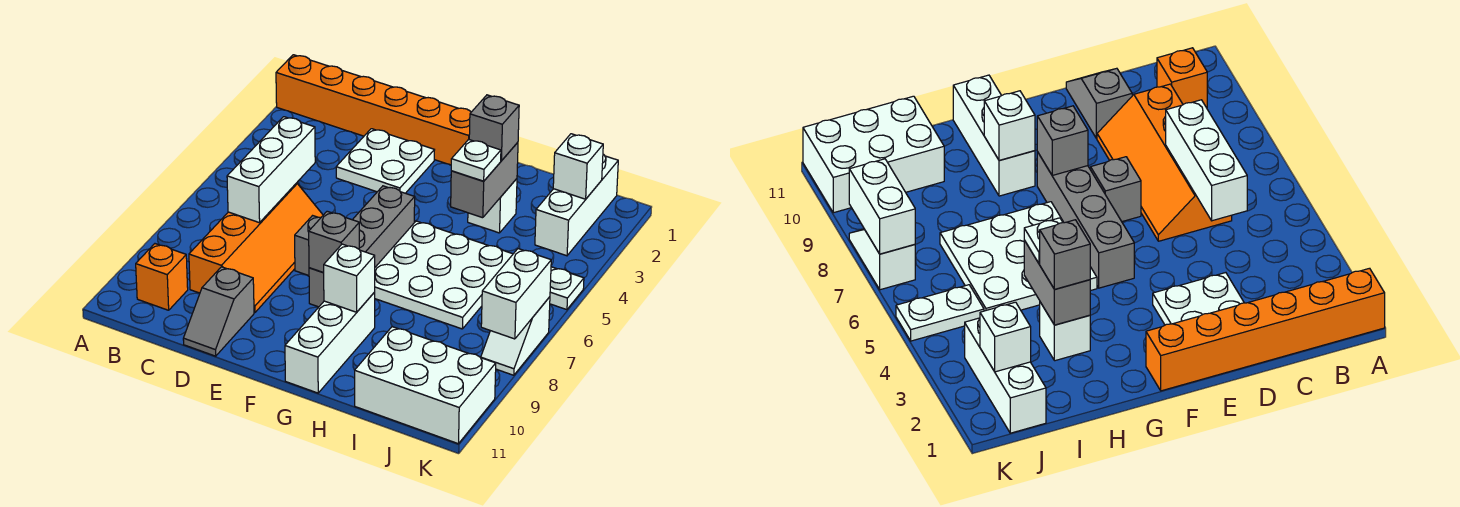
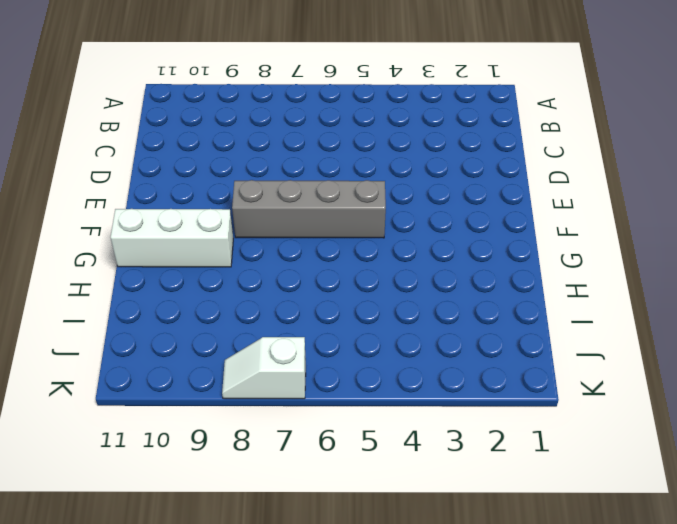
none -> orange brick A1:F1 level 1
none -> orange brick B10 level 1
none -> orange slope C6:D9 level 1 top C

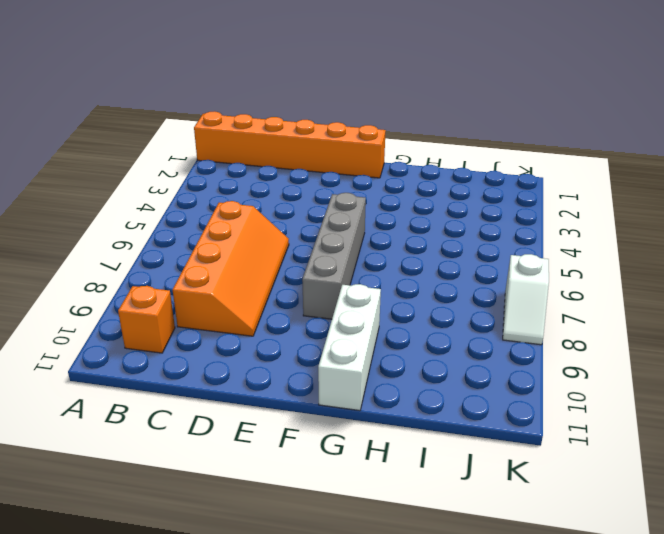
none -> white plate D2:E3 level 1
none -> grey slope D10:D11 level 1 top 10
none -> grey brick E7 level 1

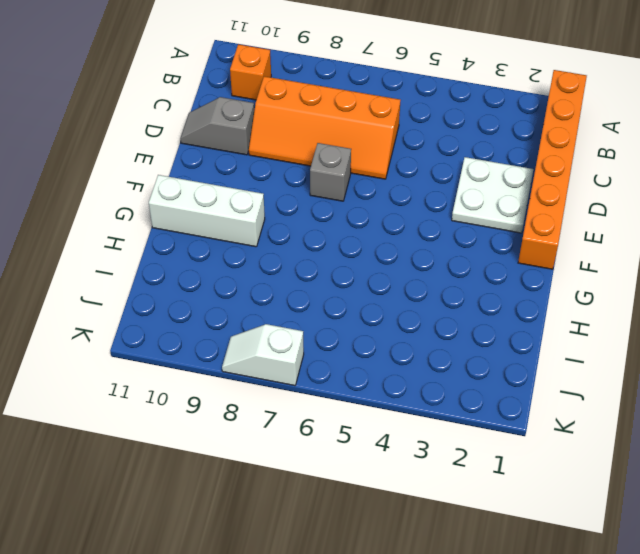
none -> grey brick F5:F8 level 1
none -> white plate G5:I7 level 1
none -> white brick H3 level 1

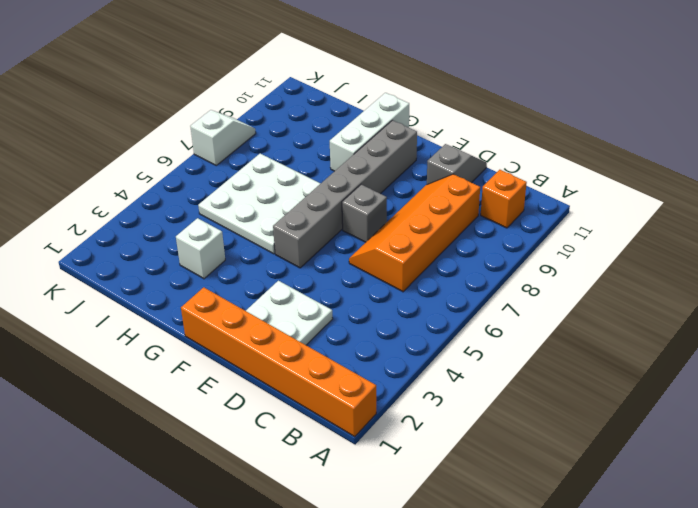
grey brick F5:F10 level 1 -> grey brick F5:F8 level 1
none -> white brick I10:K11 level 1
none -> white brick J1:J3 level 1
none -> white plate J5:K5 level 1

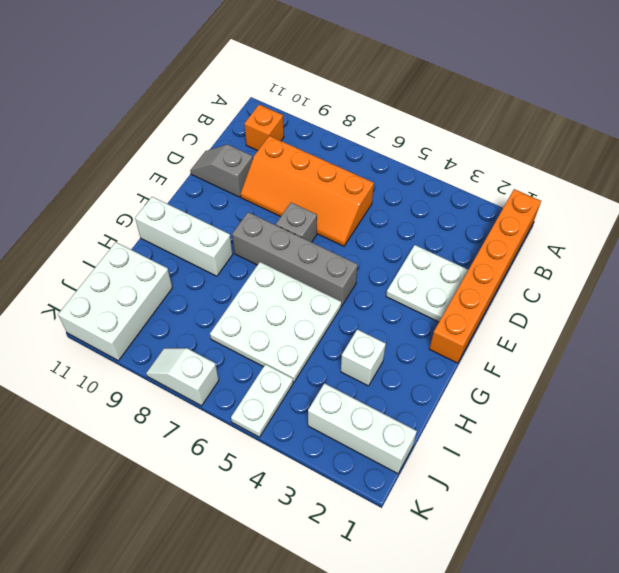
none -> white brick C5:C7 level 2
none -> grey brick F8 level 2
none -> white brick G9 level 2

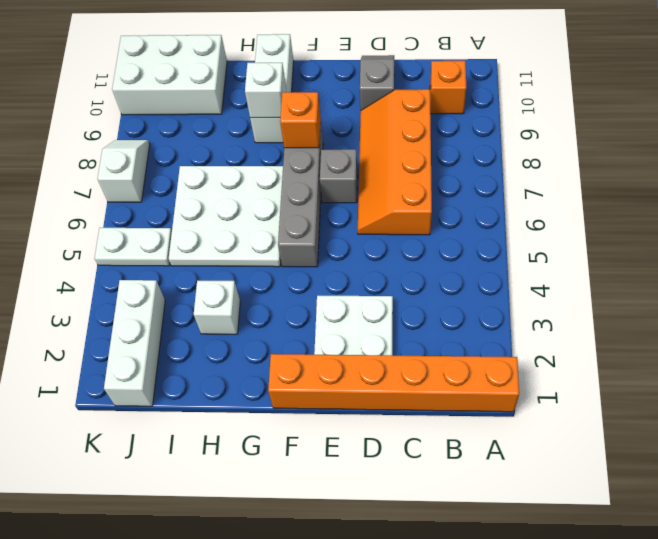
orange brick F8 level 2 -> grey brick F8 level 2
none -> white brick C5:C7 level 2
none -> grey brick H3:H4 level 2
none -> white brick J2 level 2

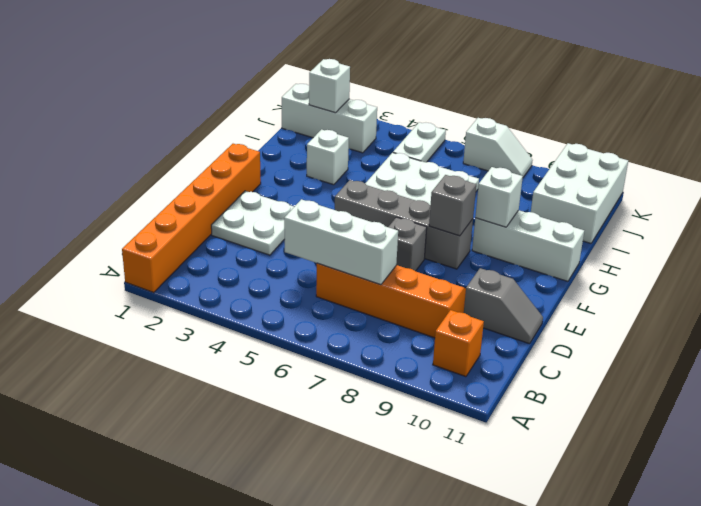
none -> grey brick H3:H4 level 2
none -> white brick K7:K8 level 2
none -> grey brick H3 level 3

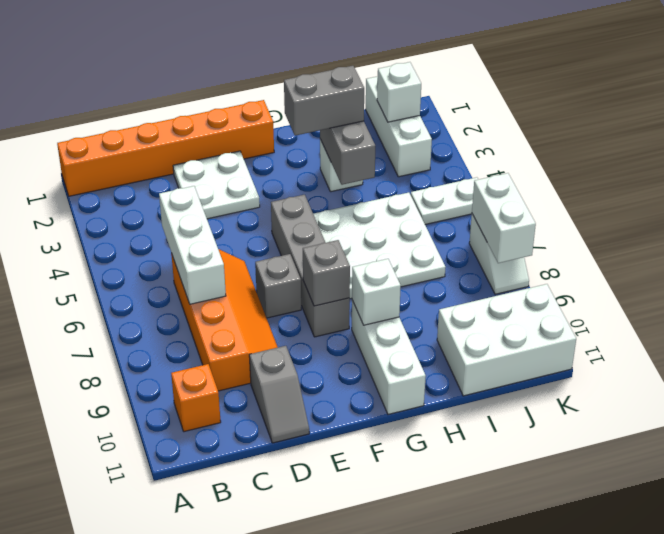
grey brick G3:H3 level 3 -> grey brick H3 level 3
none -> white plate H4 level 3

